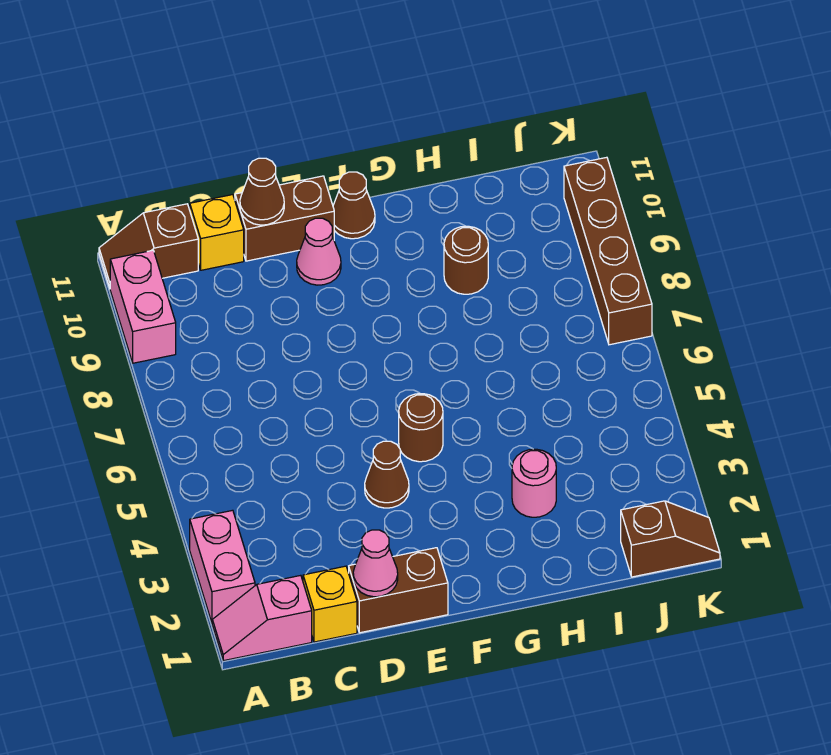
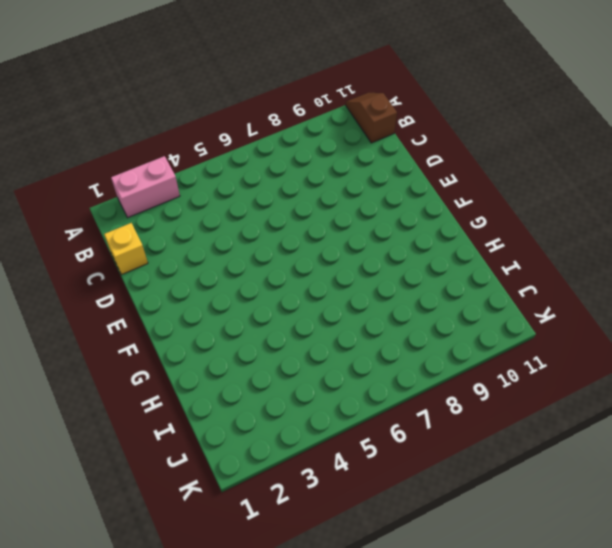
none -> pink slope A1:B1 level 1 top B
none -> pink brick A9:A10 level 1
none -> yellow brick C11 level 1

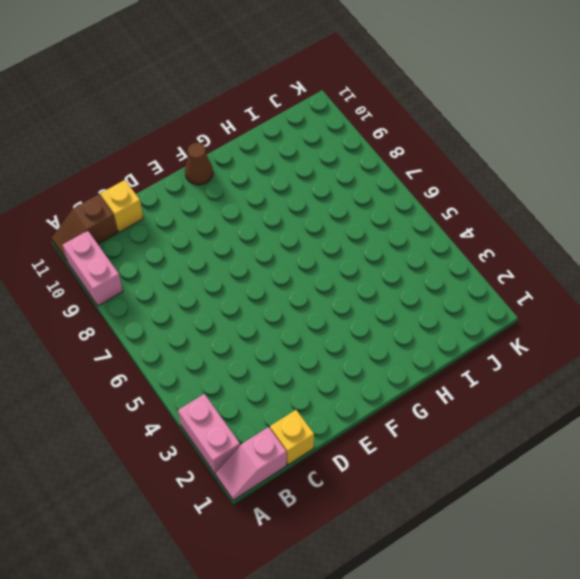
none -> brown brick D1:E1 level 1
none -> brown brick D11:E11 level 1
none -> brown cone E4 level 1

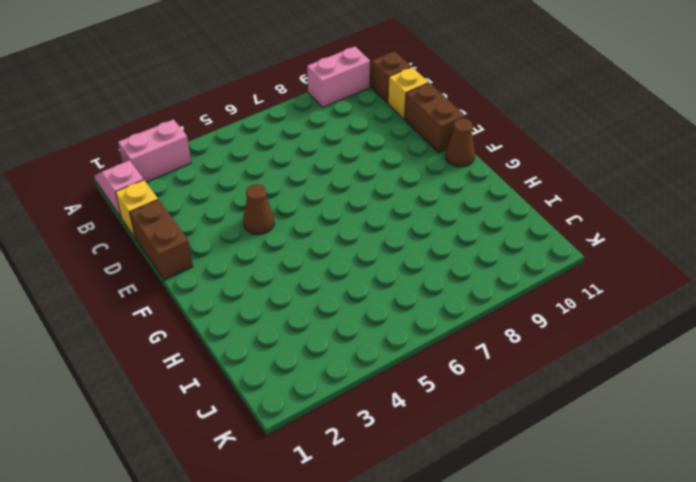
none -> pink cone E10 level 1
none -> brown round brick F5 level 1
none -> pink round brick H3 level 1

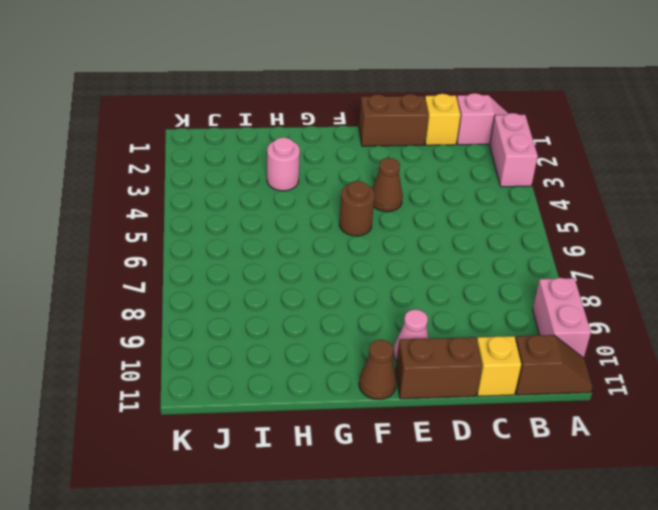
none -> brown round brick H9 level 1
none -> brown slope J1:K1 level 1 top J
none -> brown brick K7:K10 level 1

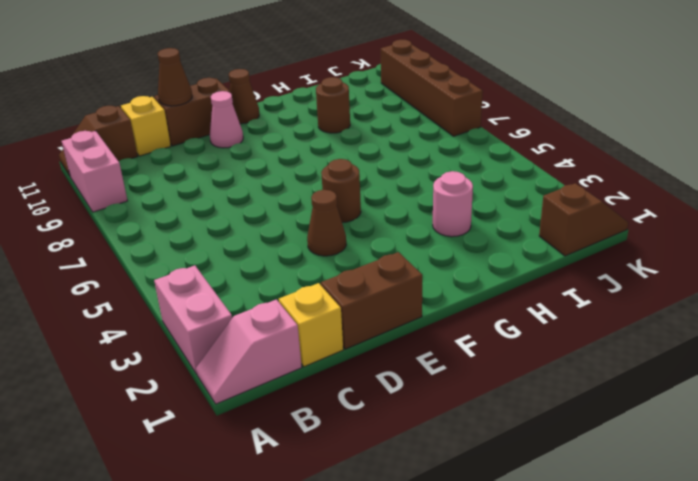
none -> pink cone D1 level 2

